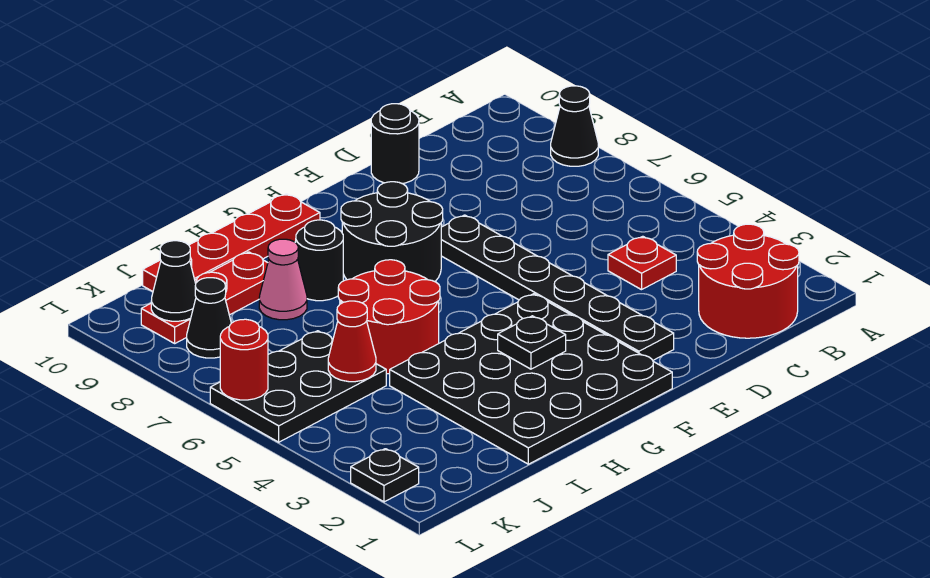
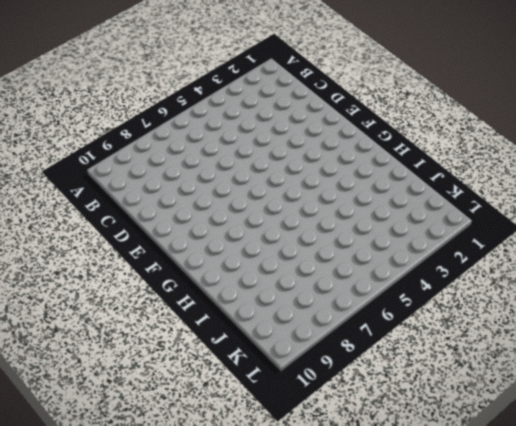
none -> black cone A8 level 1
none -> red round brick B1:C2 level 1
none -> red plate C4 level 1

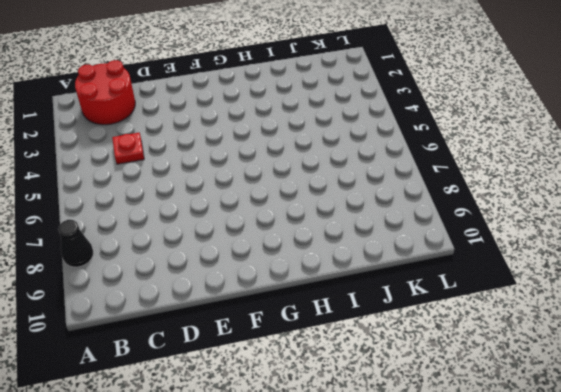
none -> black round brick D10 level 1
none -> black plate E2:E7 level 1
none -> black plate F1:I4 level 1

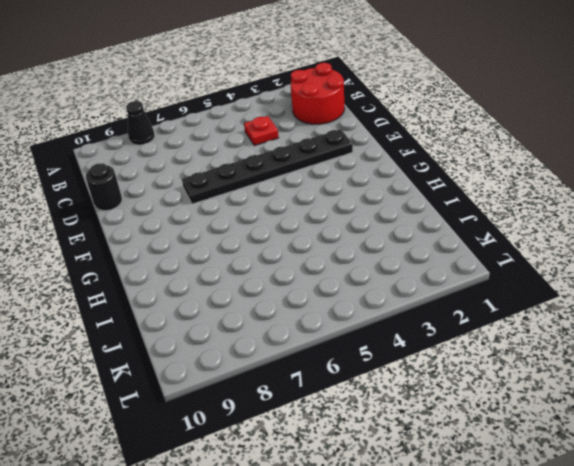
none -> black plate F1:I4 level 1
none -> black round brick F7:G8 level 1
none -> red plate G10:J10 level 1

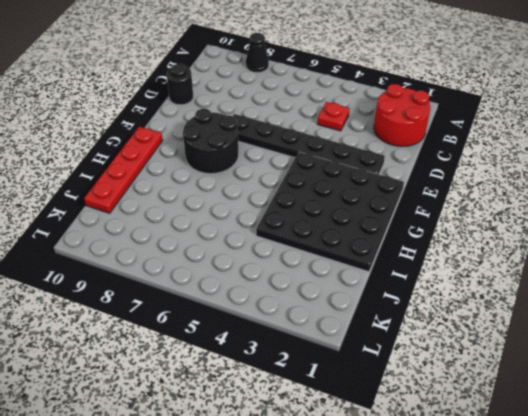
none -> red round brick H5:I6 level 1
none -> black round brick H8 level 1
none -> pink cone I8 level 1

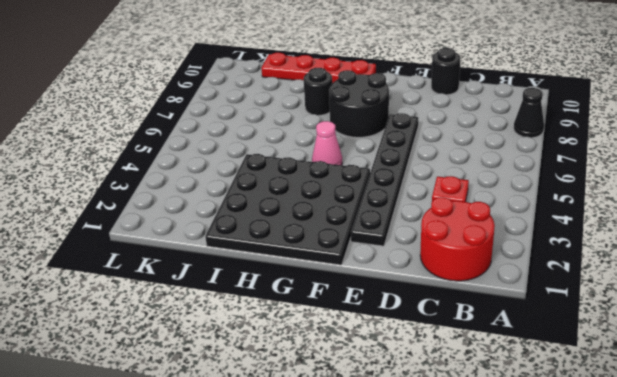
pink cone G5 level 1 -> pink cone I8 level 1
none -> red round brick H5:I6 level 1
none -> red plate I9:K9 level 1
none -> black plate J5:L6 level 1

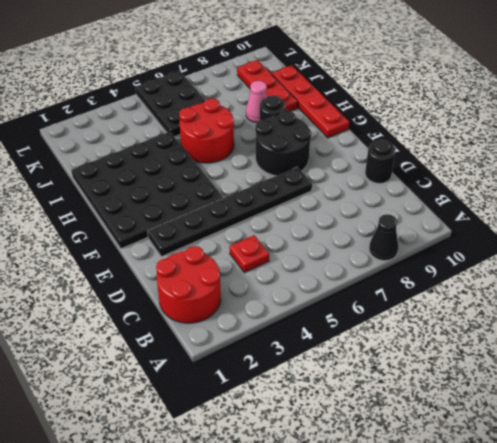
none -> black cone K8 level 1
none -> black plate L2 level 1
none -> black plate G3 level 2

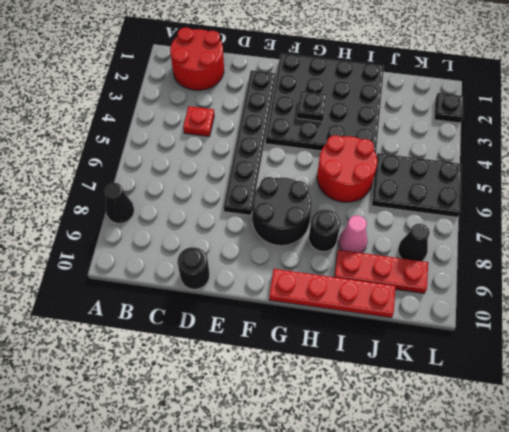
none -> red cone J5 level 2
none -> black cone K9 level 2
none -> red round brick L6 level 2

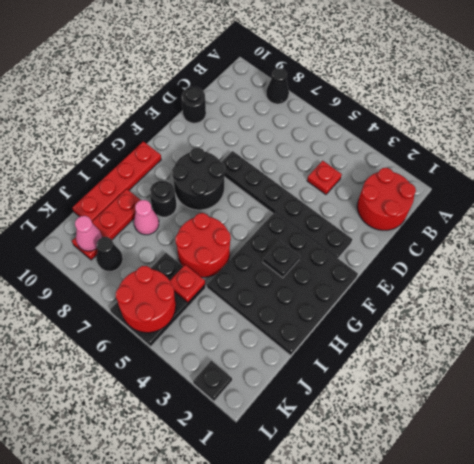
red plate J5 level 2 -> red cone J5 level 2
red round brick K5:L6 level 2 -> red round brick L6 level 2
pink cone K9 level 2 -> black cone K9 level 2

